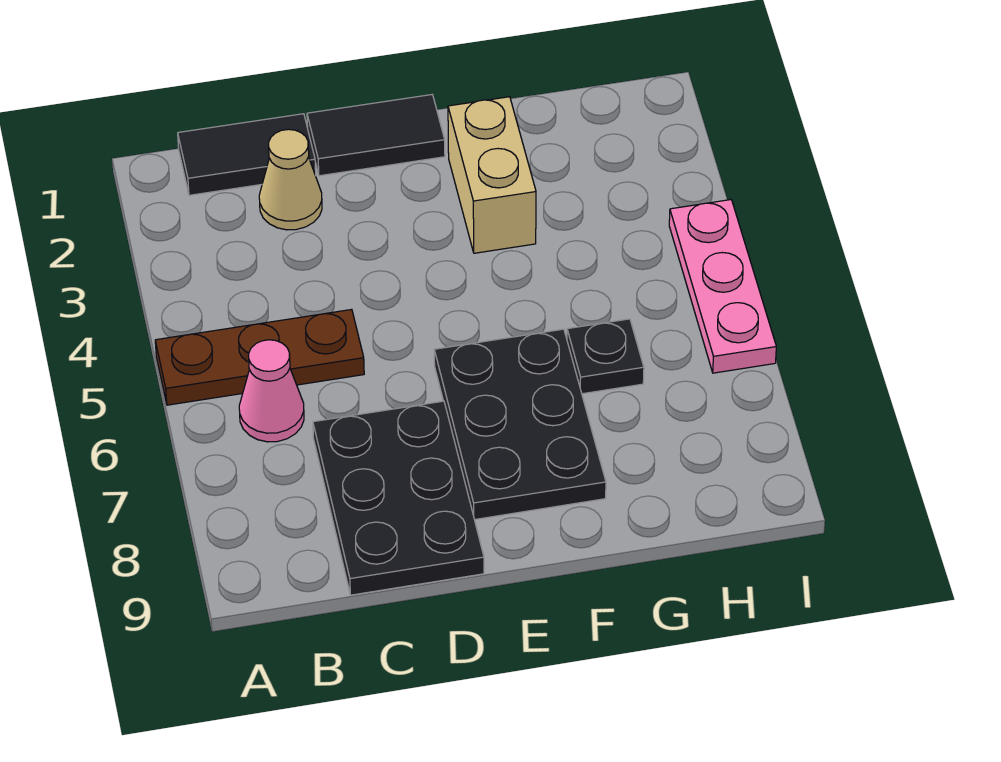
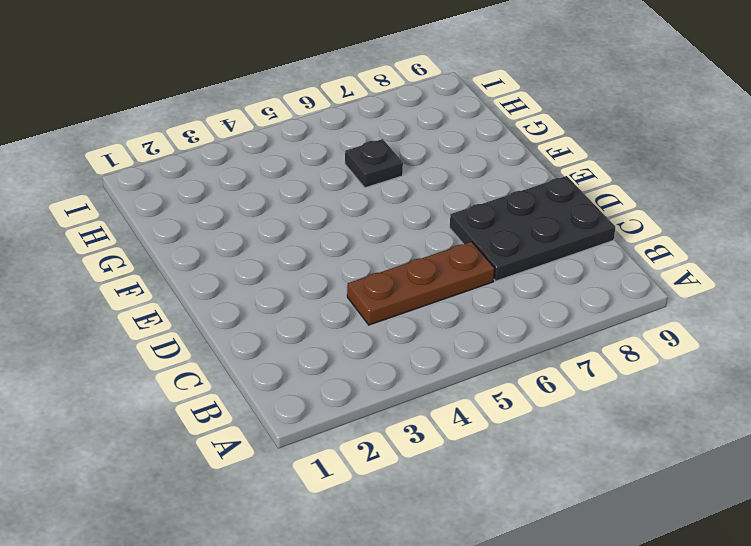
brown plate C4:C6 level 1 -> brown plate A5:C5 level 1
none -> black tile B1:C1 level 1
none -> pink cone B6 level 1

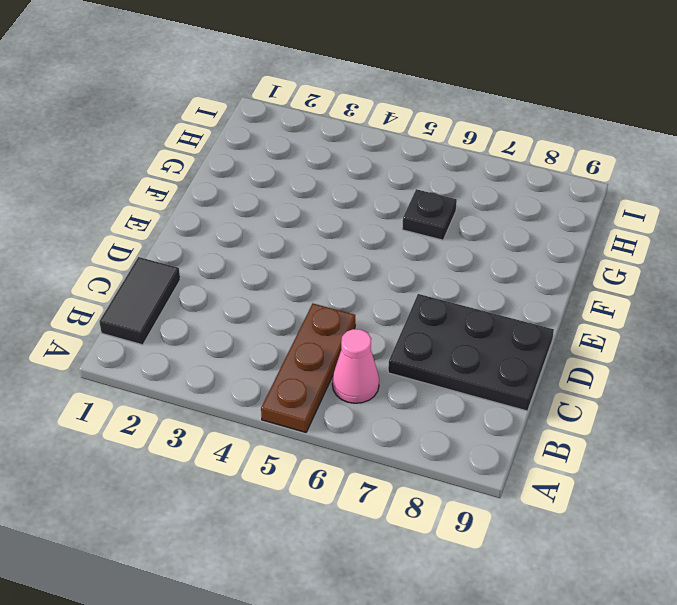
none -> tan cone C2 level 1
none -> black tile D1:E1 level 1

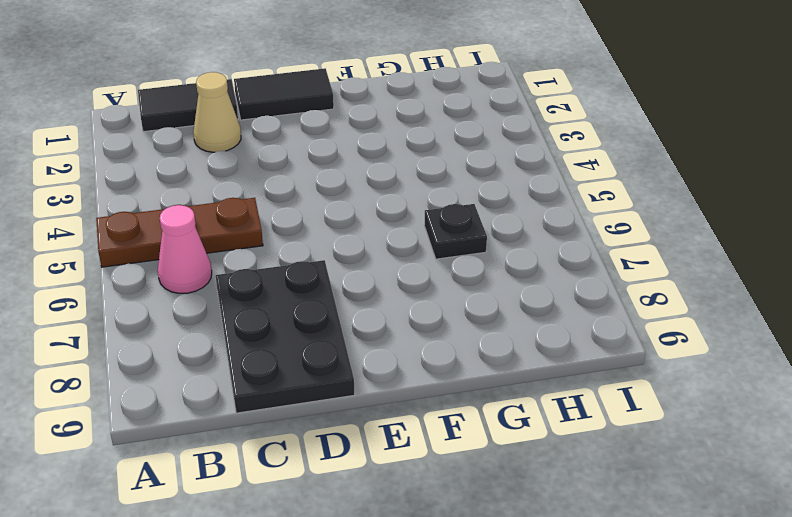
none -> black plate E6:F8 level 1
none -> tan brick F2:F3 level 1

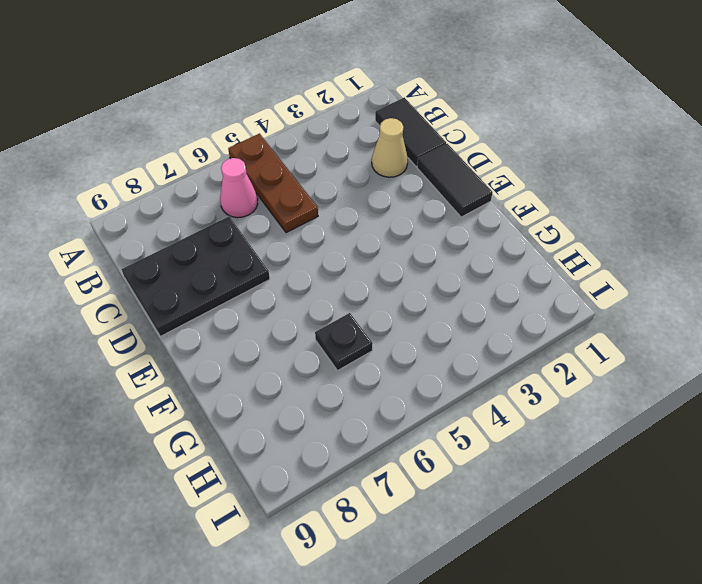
none -> black plate E6:F8 level 1
none -> tan brick F2:F3 level 1

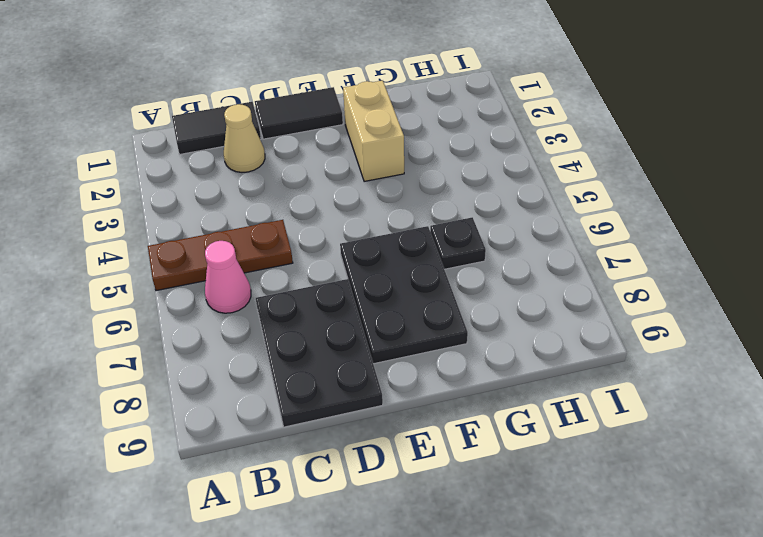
none -> pink plate I4:I6 level 1

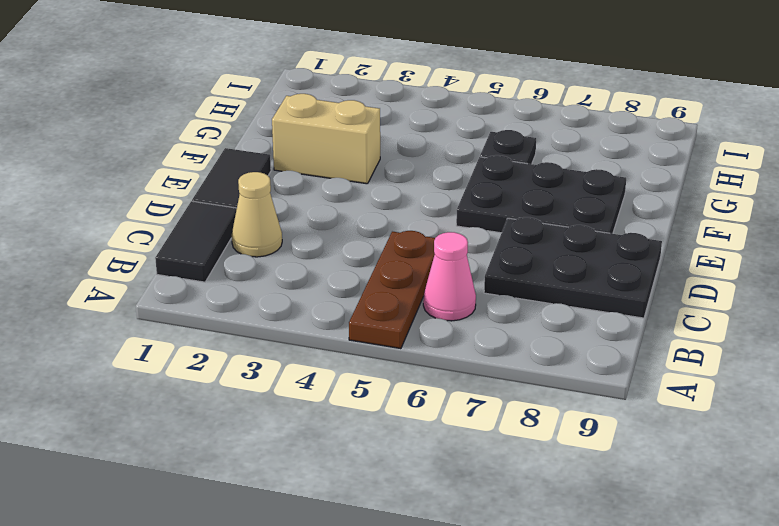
none -> pink plate I4:I6 level 1

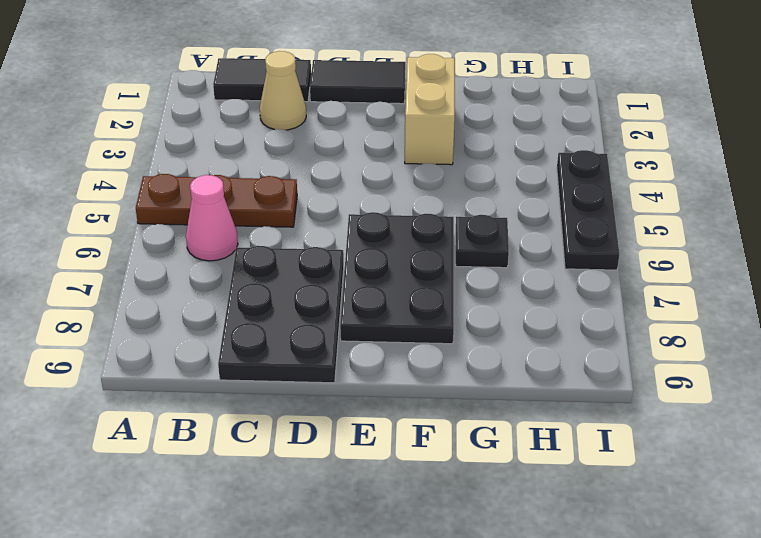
black plate I4:I6 level 1 -> pink plate I4:I6 level 1

